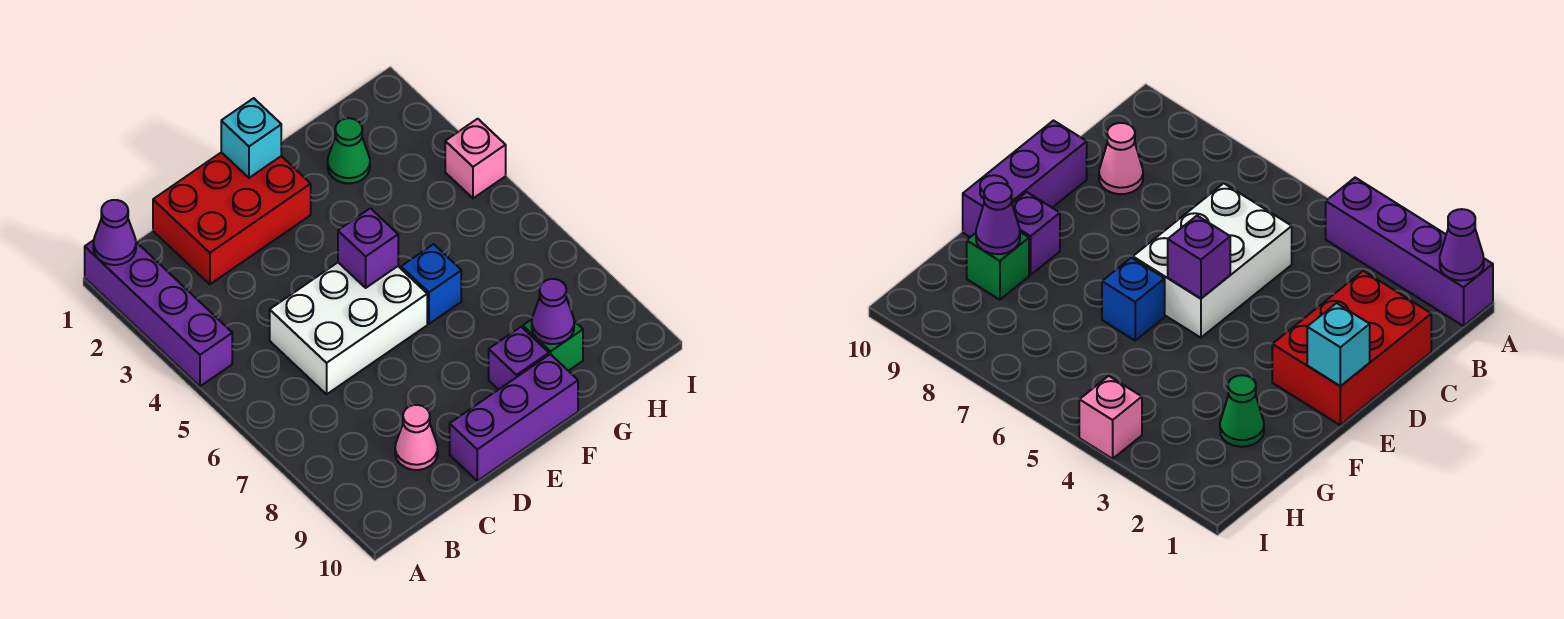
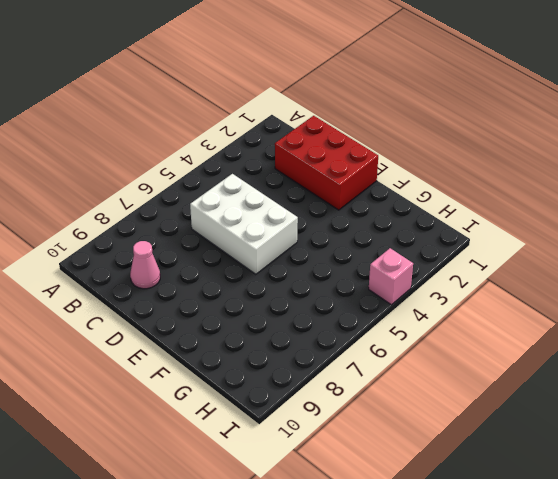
none -> purple brick A1:A4 level 1
none -> purple brick D10:F10 level 1
none -> blue brick F6 level 1

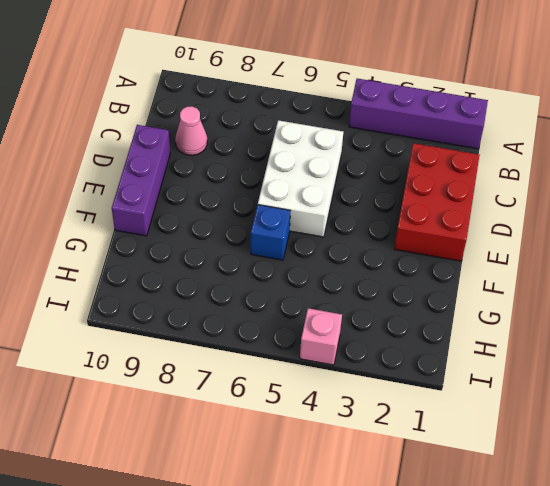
none -> purple brick F9 level 1
none -> green cone G2 level 1
none -> green brick G9 level 1

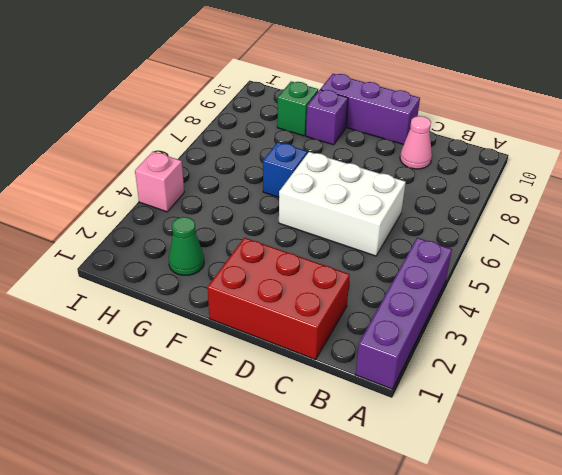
none -> purple cone A1 level 2
none -> cyan brick E1 level 2
none -> purple brick E5 level 2

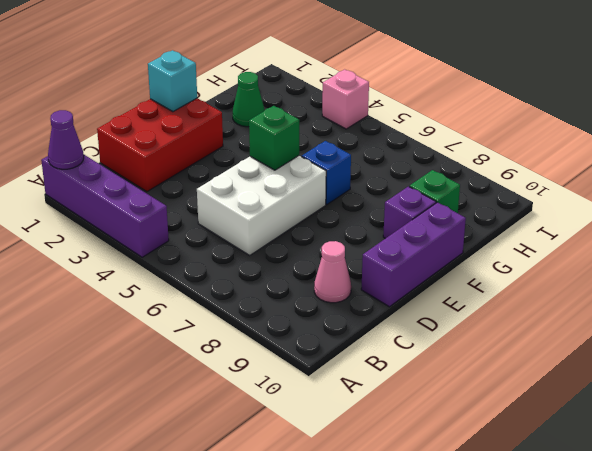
green brick E5 level 2 -> purple brick E5 level 2
none -> purple cone G9 level 2

